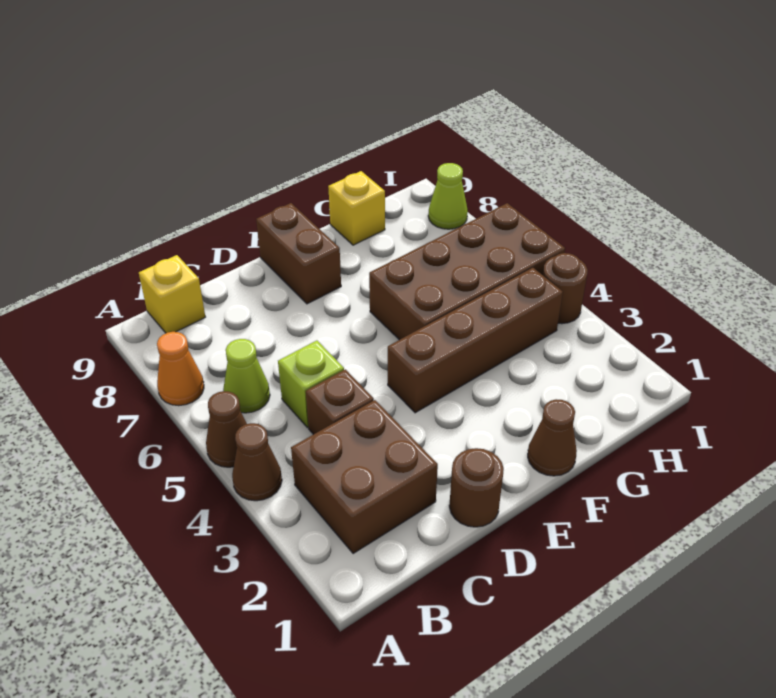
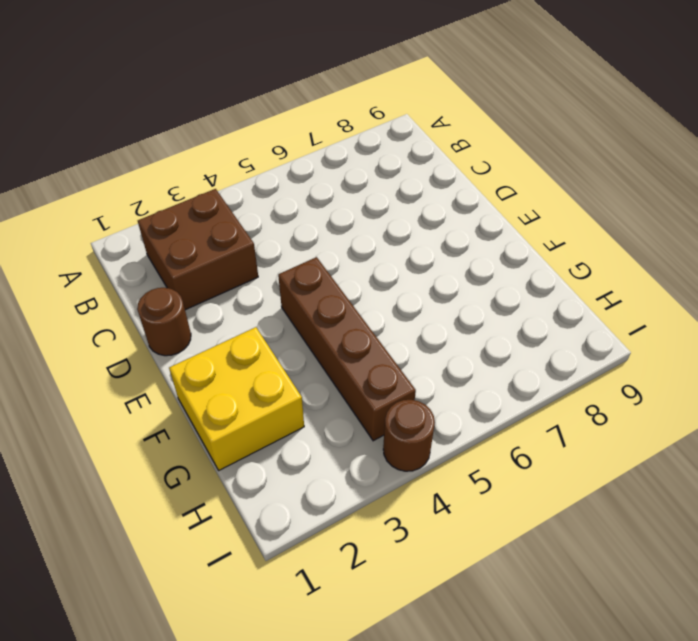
yellow brick F1:G2 level 1 -> brown cone F1 level 1
none -> brown cone A4 level 1
none -> brown cone A5 level 1
none -> orange cone A7 level 1

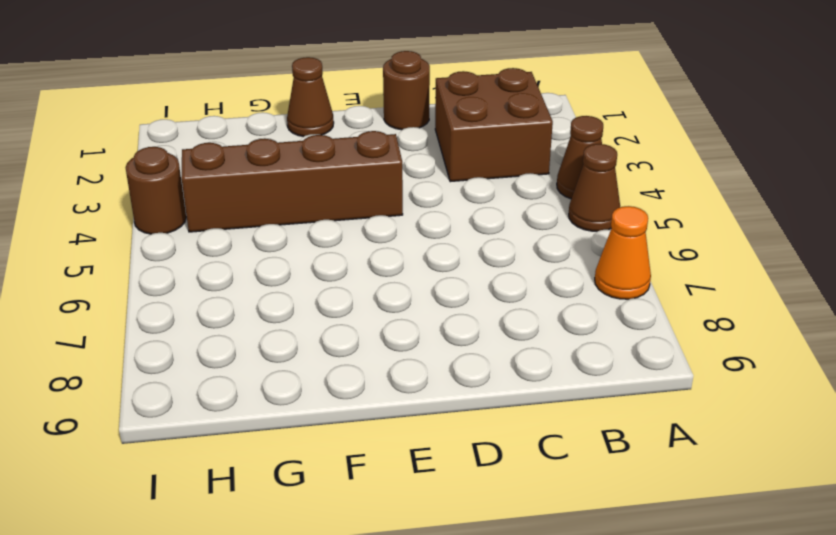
none -> lime cone B6 level 1
none -> yellow brick B9 level 1
none -> brown brick C4 level 1

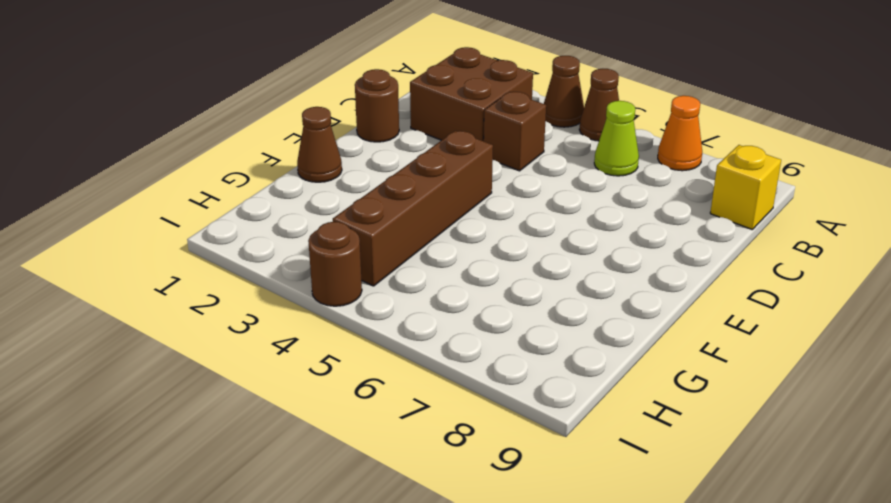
none -> lime brick C5 level 1
none -> brown brick E8:E9 level 1
none -> brown brick F5:I6 level 1

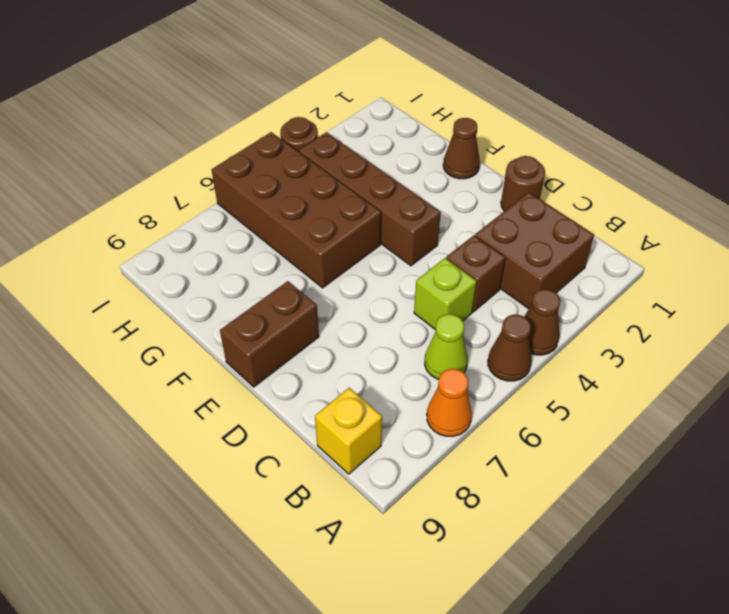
none -> yellow brick G9 level 1
none -> lime cone I8 level 1

